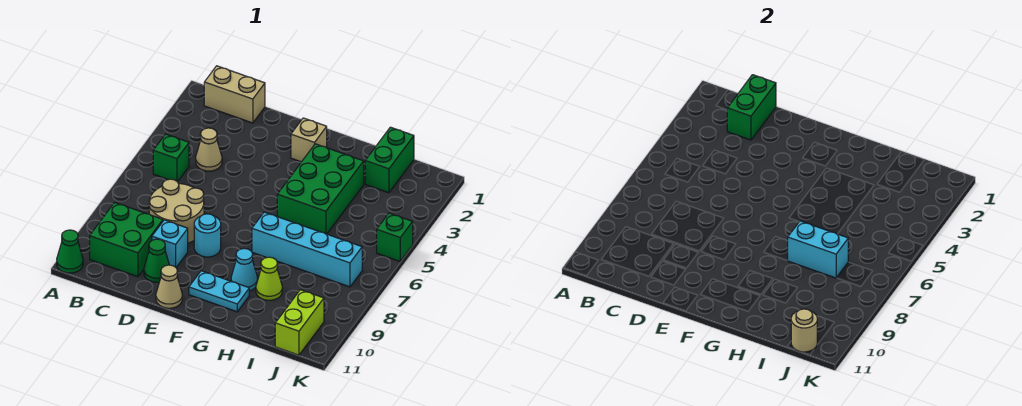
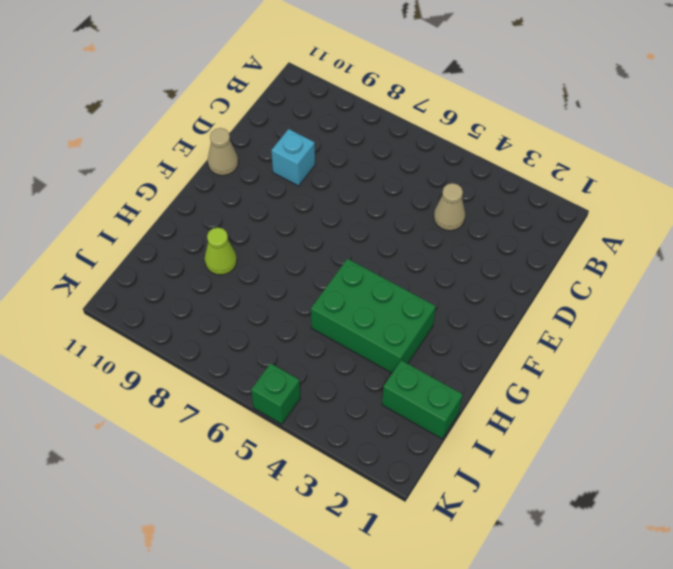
none -> green cone A11 level 1
none -> tan brick B1:C1 level 1
none -> green brick B5 level 1

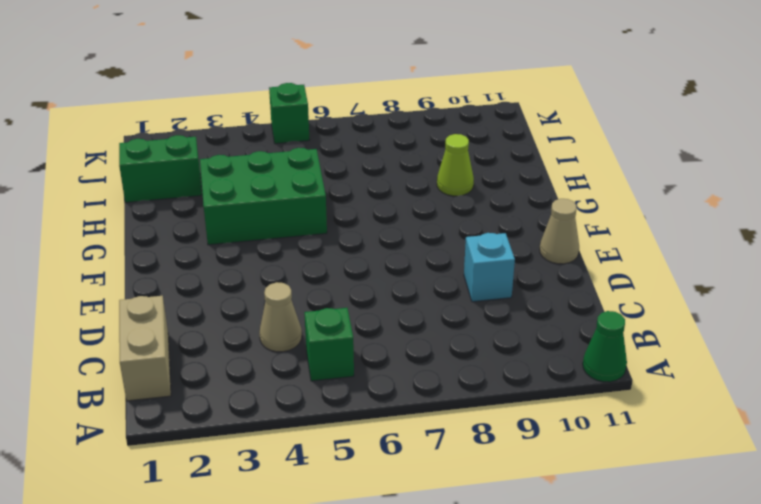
none -> green brick B9:C10 level 1
none -> tan round brick C7:D8 level 1
none -> green cone D10 level 1

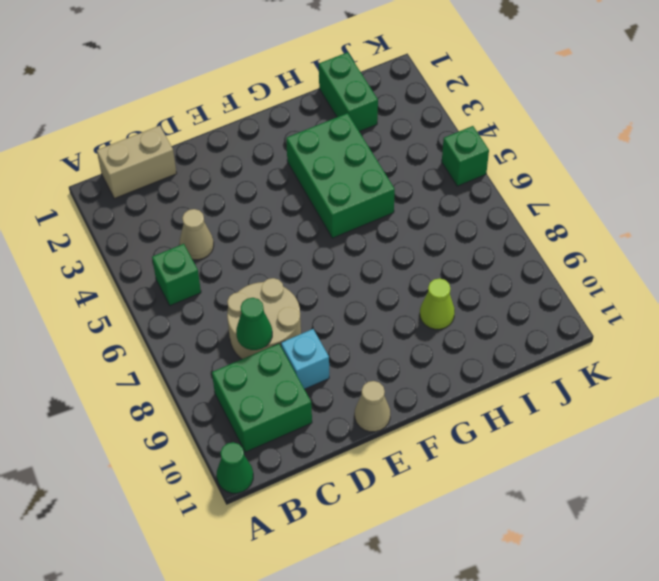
green cone C8 level 2 -> green cone D10 level 1
none -> cyan round brick E8 level 1
none -> tan brick F2 level 1
none -> cyan plate F10:G10 level 1

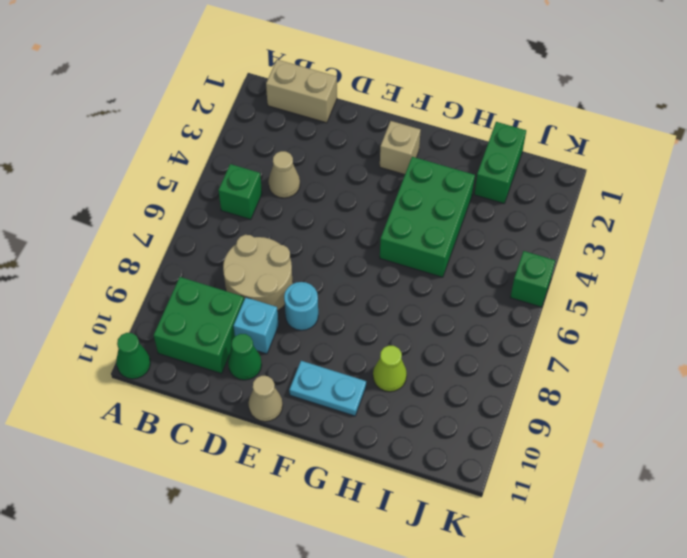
none -> cyan brick G7:J7 level 1
none -> cyan cone G9 level 1
none -> lime brick J10:J11 level 1

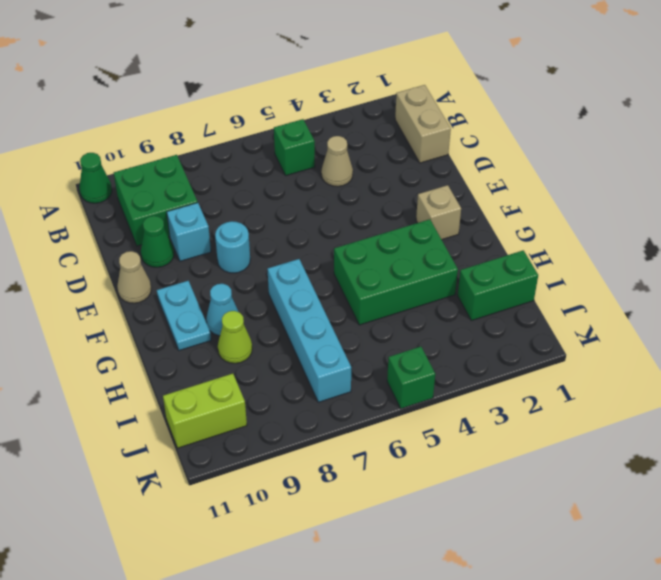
none -> tan round brick C7:D8 level 1
none -> green brick C1:C2 level 2
none -> cyan brick H7:I7 level 2

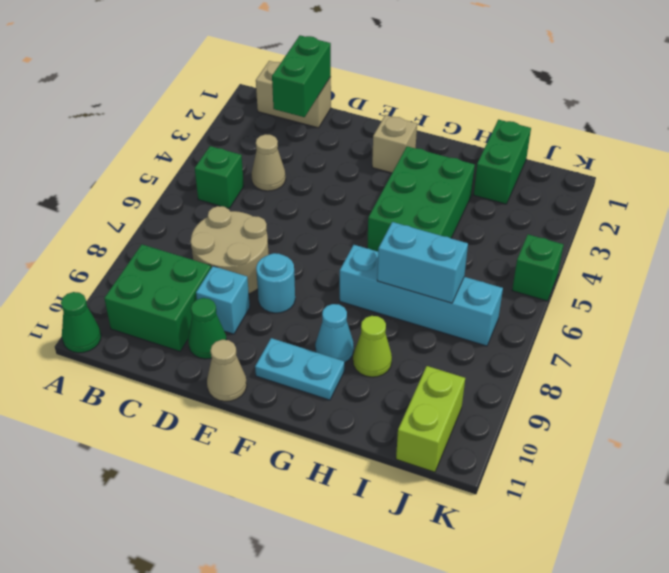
none -> tan round brick J11 level 2

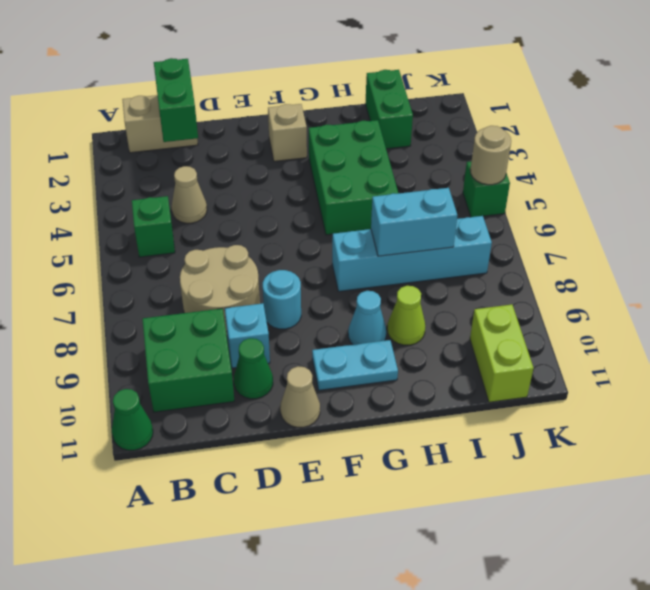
tan round brick K5 level 2 -> tan round brick J11 level 2

